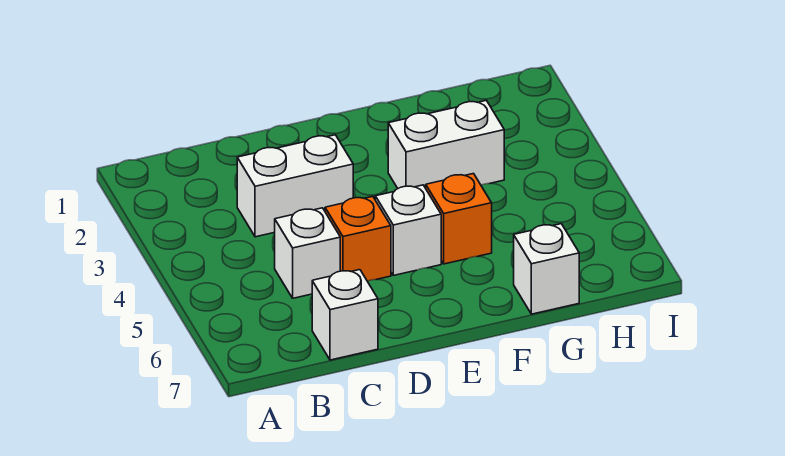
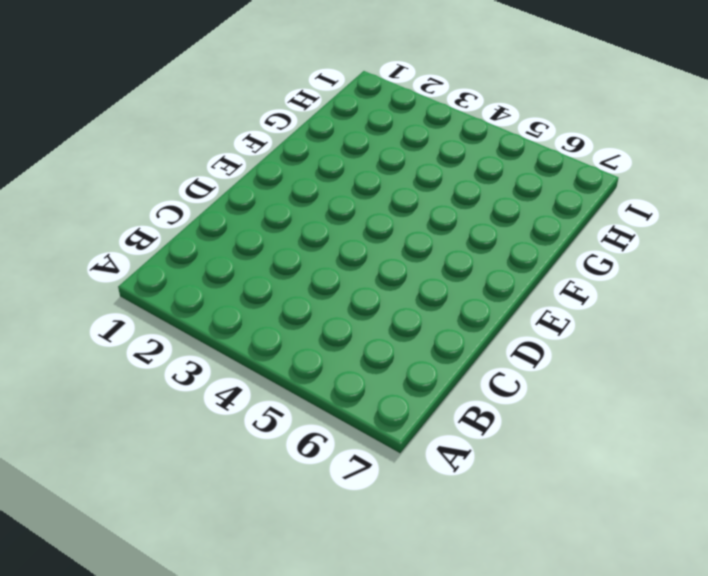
none -> white brick C3:D3 level 1
none -> white brick C5 level 1

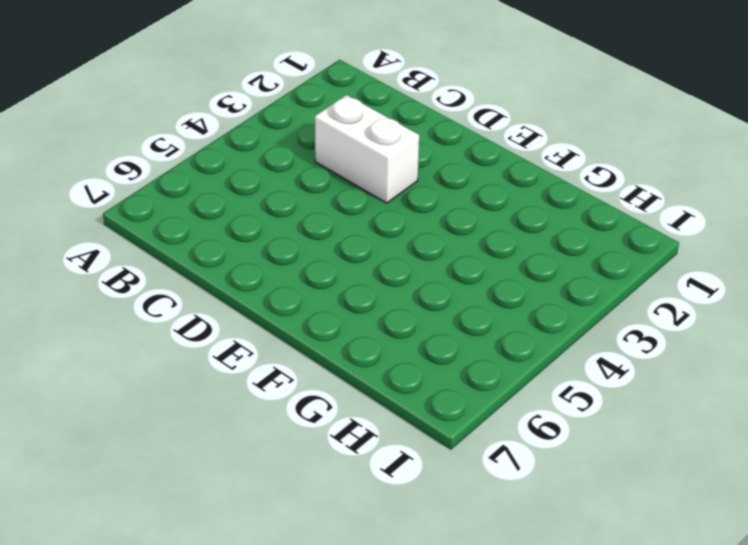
none -> white brick C5 level 1
none -> white brick C7 level 1

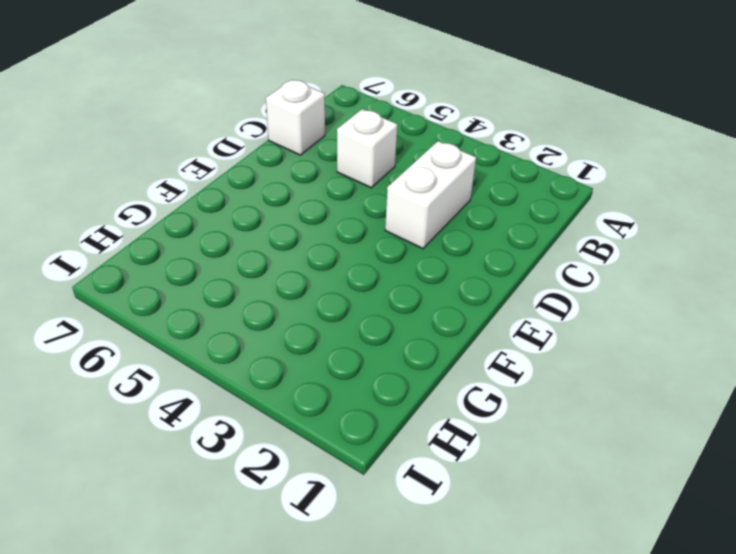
none -> orange brick D5 level 1
none -> white brick E5 level 1

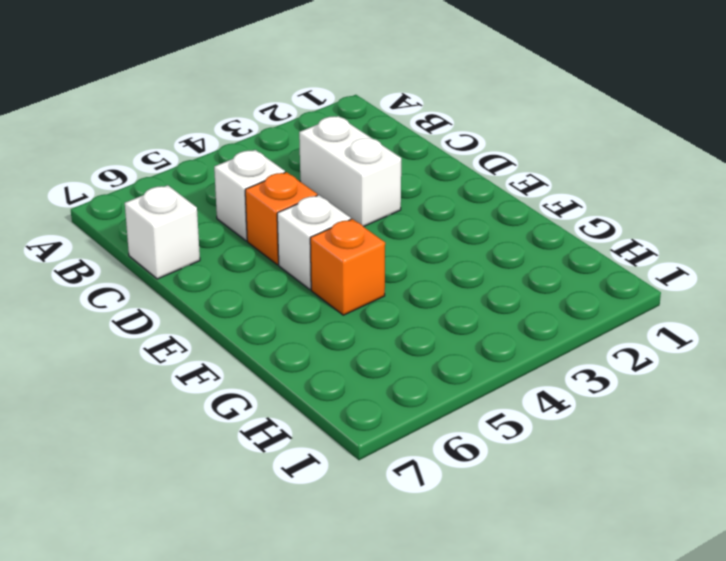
none -> white brick F3:G3 level 1
none -> white brick G7 level 1

